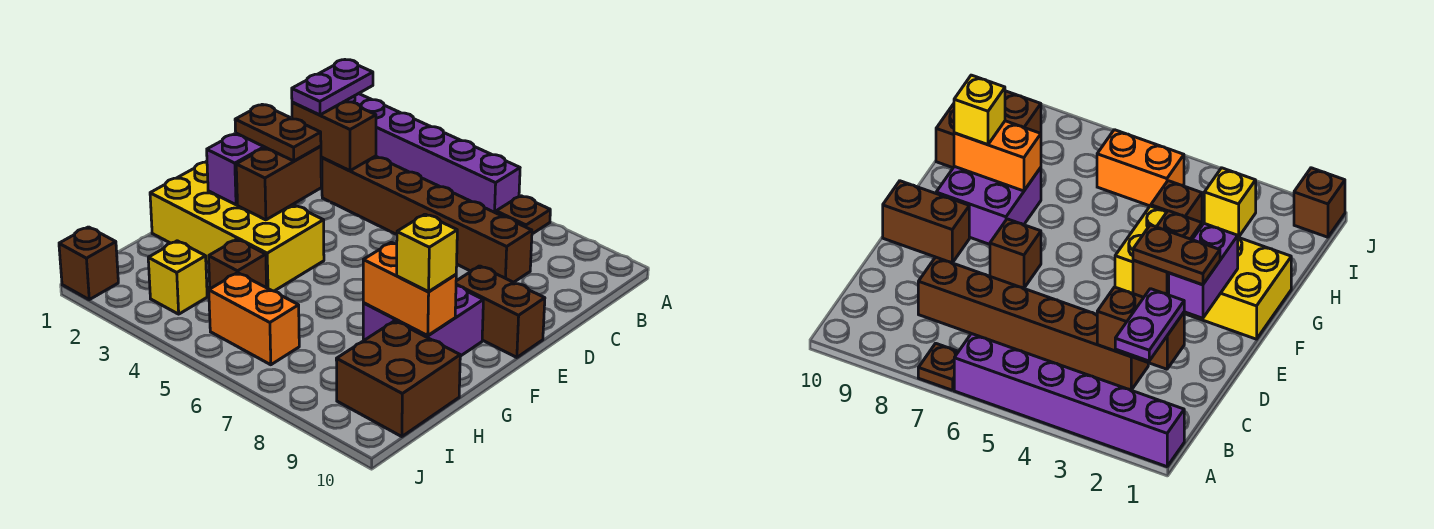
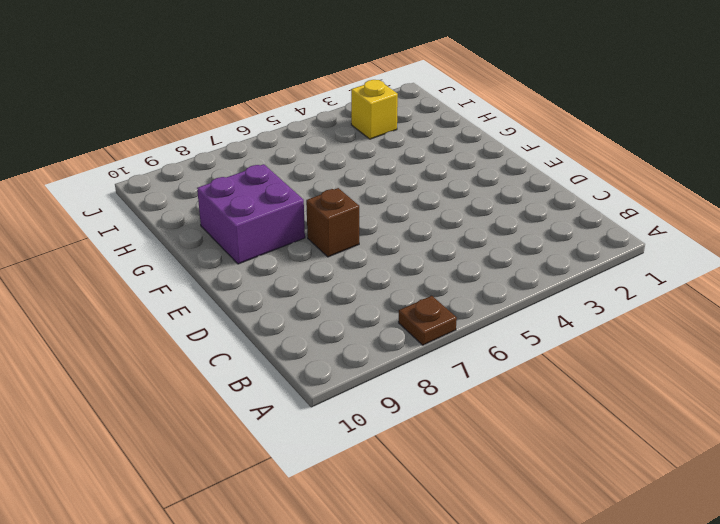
none -> purple brick A1:A6 level 1
none -> brown brick C3:C8 level 1
none -> brown brick E9:E10 level 1

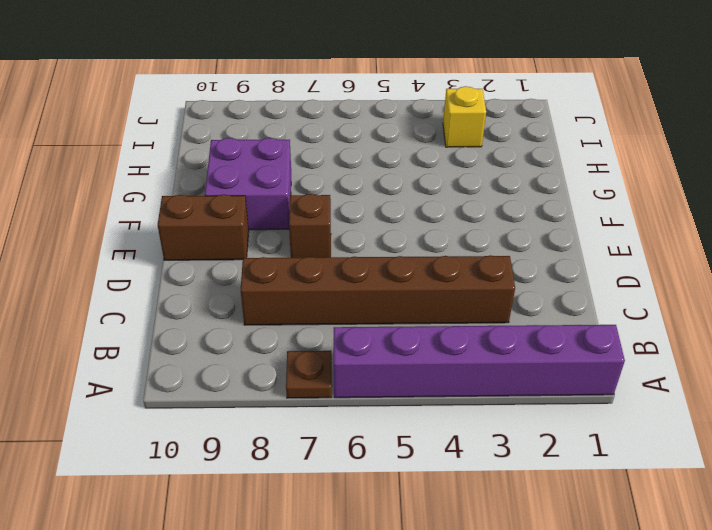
none -> yellow brick F1:G4 level 1
none -> brown brick H4 level 1
none -> brown brick H9:I10 level 1

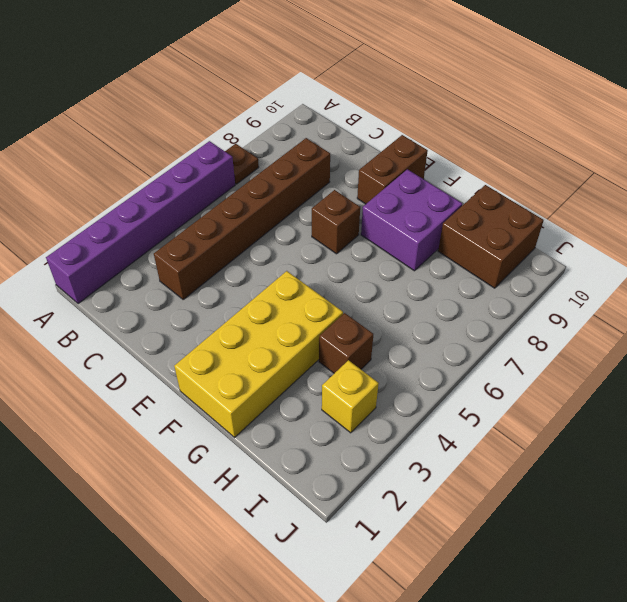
none -> orange brick I5:I6 level 1
none -> brown brick J1 level 1
none -> brown brick C2:C3 level 2

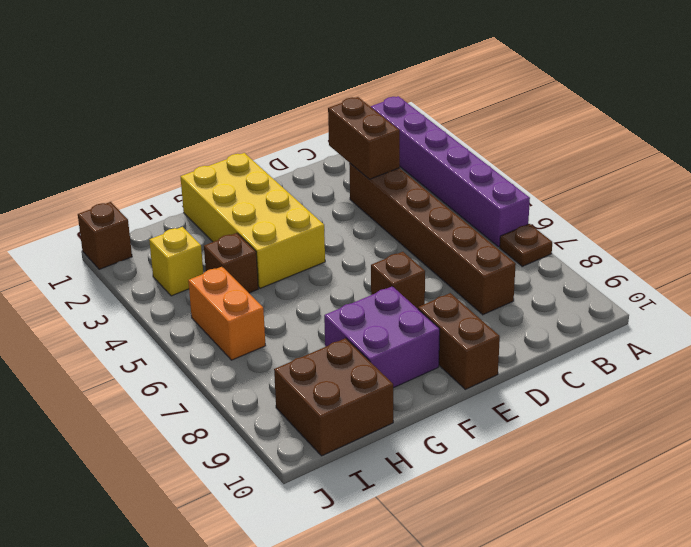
none -> purple brick E2:F2 level 2
none -> brown brick E3:F3 level 2
none -> orange brick G8:G9 level 2

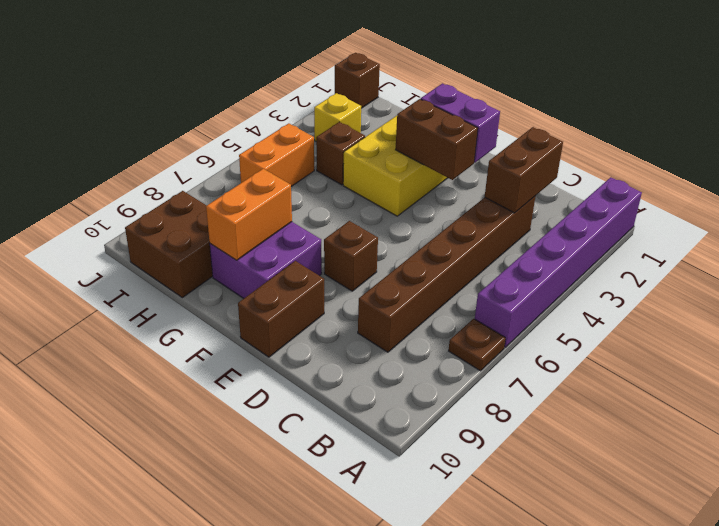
none -> purple plate B2:C2 level 3
none -> brown plate E2:E3 level 3
none -> yellow brick G9 level 3

